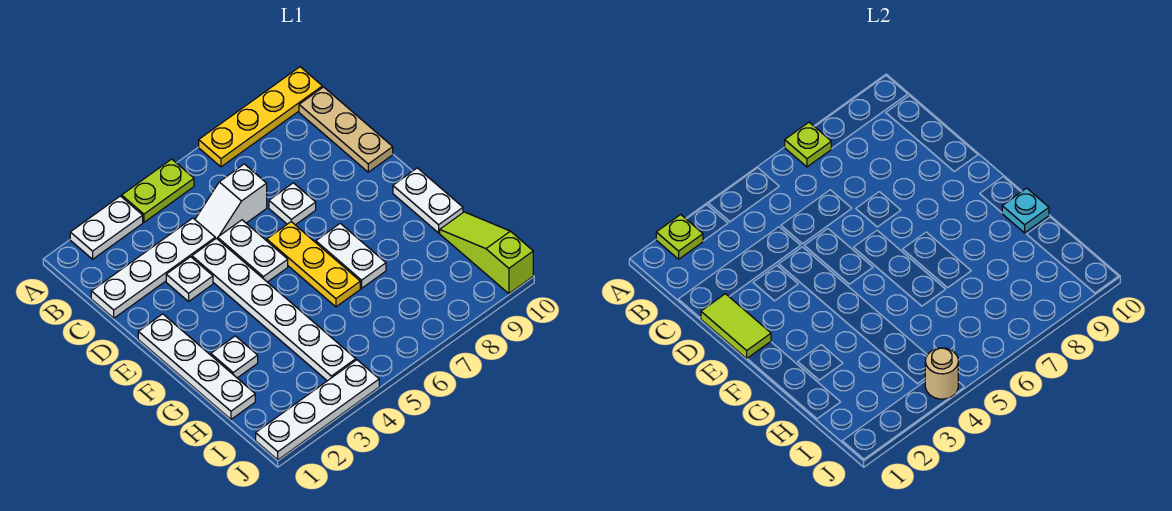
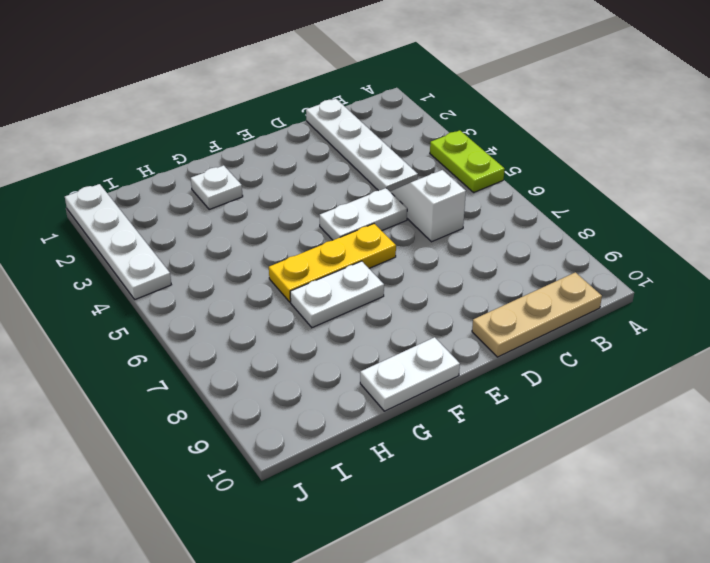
none -> white plate A2:A3 level 1
none -> yellow plate A7:A10 level 1
none -> white plate D3 level 1

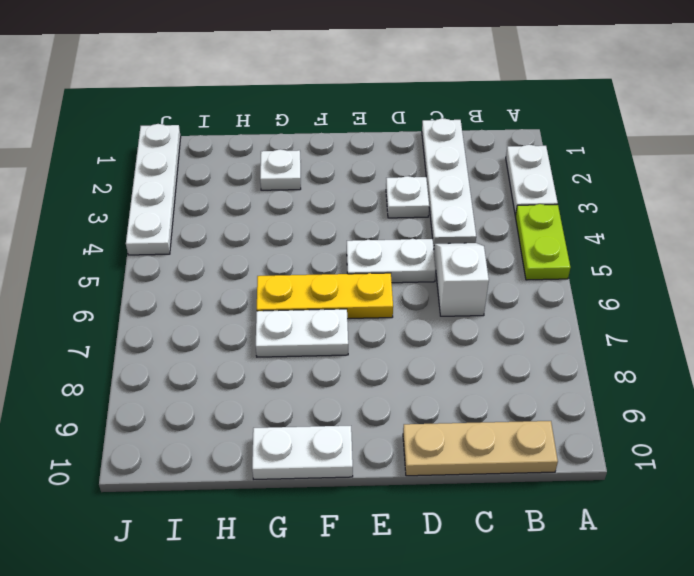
none -> yellow plate A7:A10 level 1
none -> white plate D4:I4 level 1
none -> white plate D7 level 1

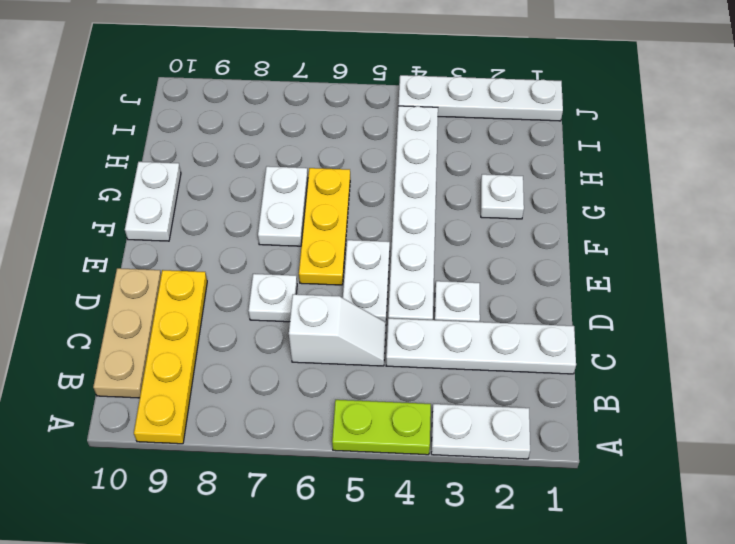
yellow plate A9:D9 level 1 -> yellow plate A7:A10 level 1
none -> white plate E1:H1 level 1
none -> lime slope H10:J10 level 1 top J
none -> lime plate A2 level 2

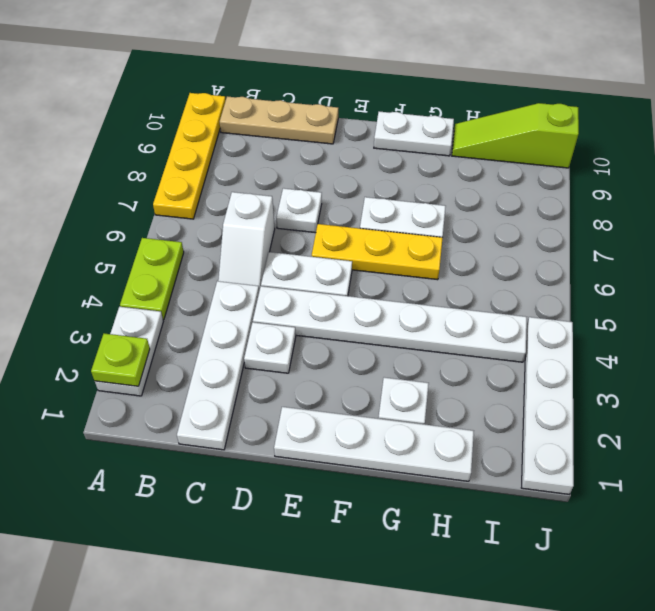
none -> lime plate A7 level 2
none -> lime tile D1:E1 level 2
none -> cyan plate G10 level 2

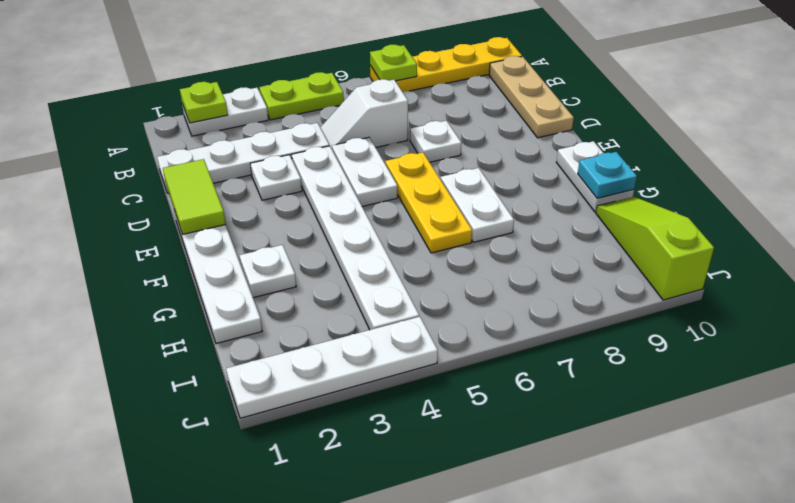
none -> tan round brick J4 level 2

